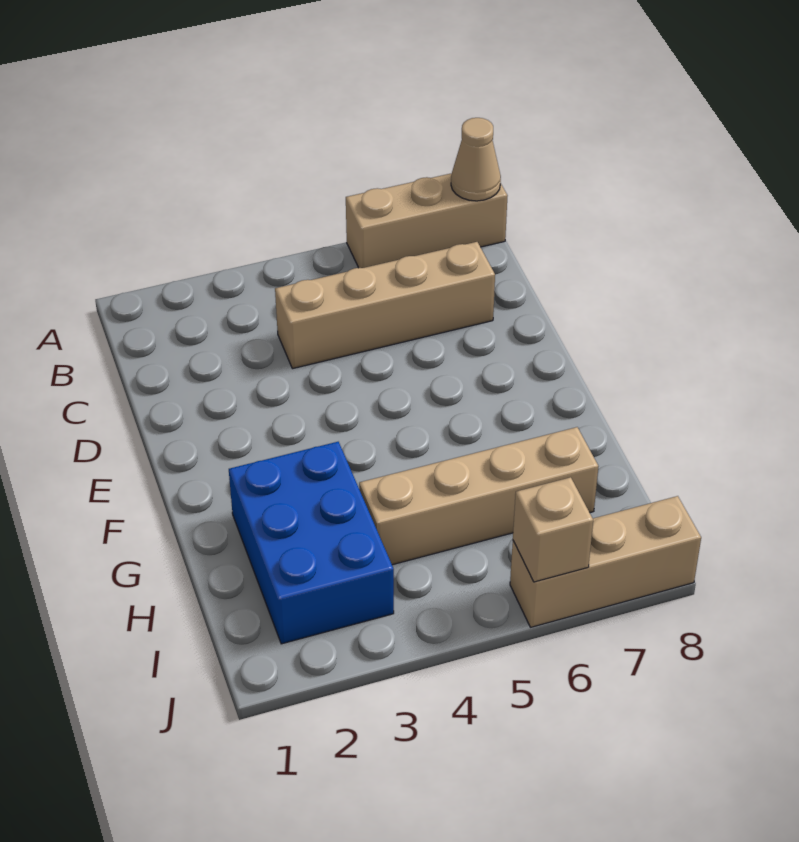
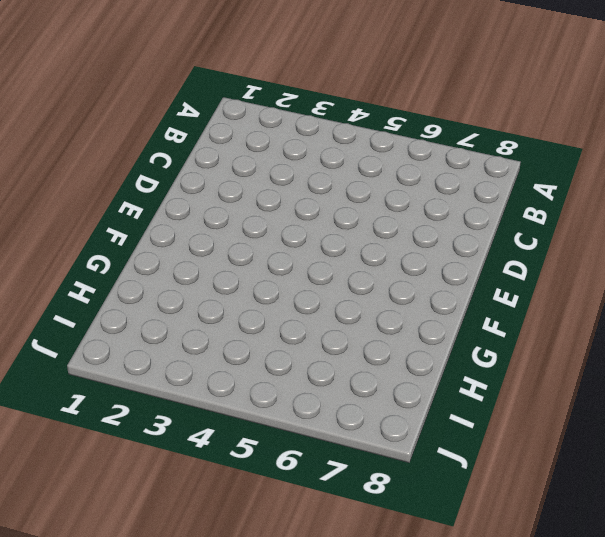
none -> tan brick A6:A8 level 1
none -> tan brick C4:C7 level 1

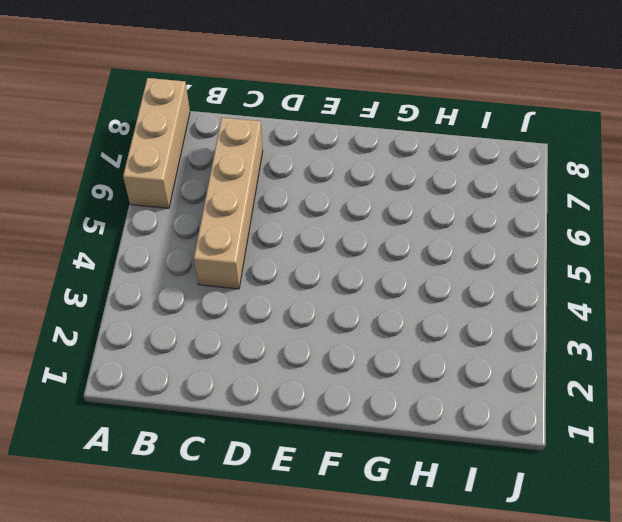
none -> blue brick G2:I3 level 1
none -> tan brick H4:H7 level 1

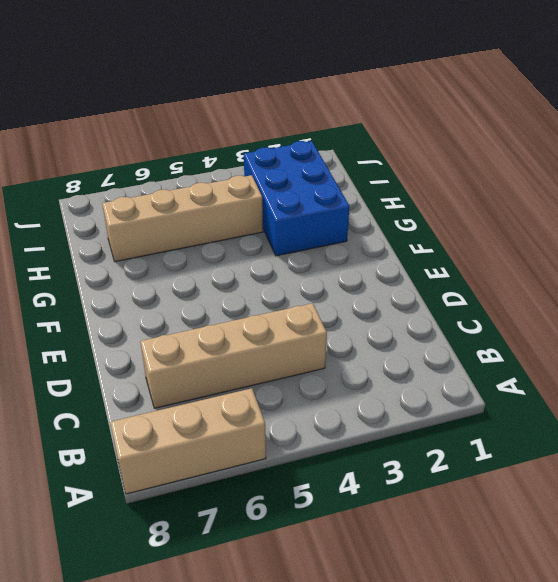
none -> tan brick J6:J8 level 1
none -> tan cone A8 level 2

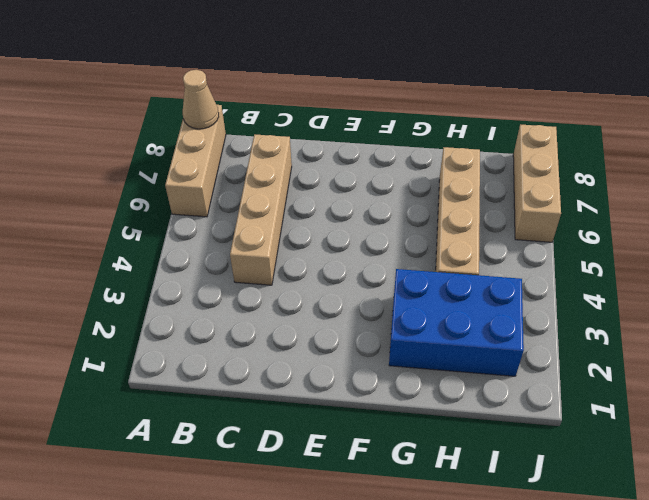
none -> tan brick J6 level 2

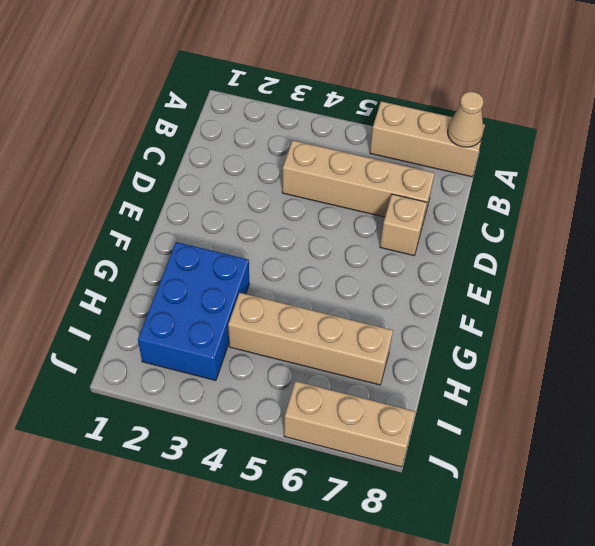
tan brick D7 level 1 -> tan brick J6 level 2

